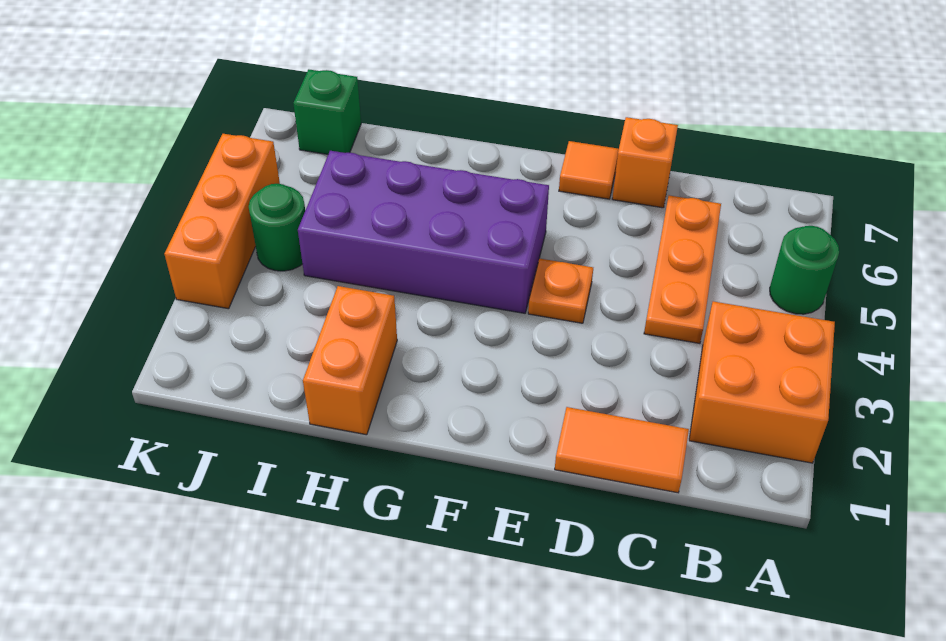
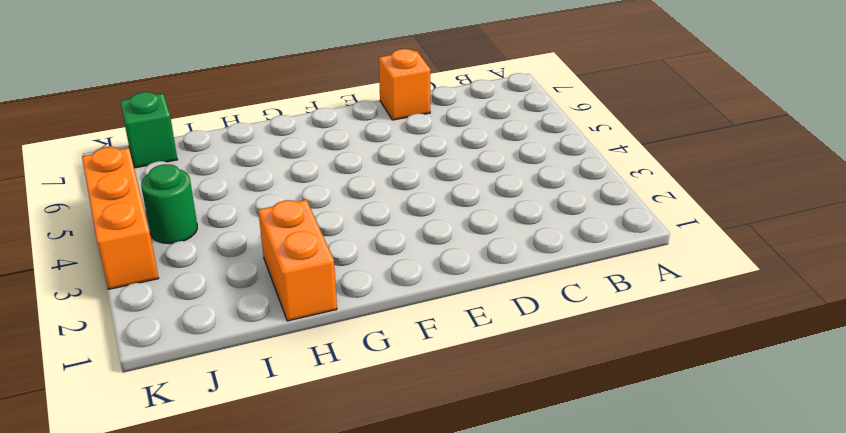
none -> orange brick A2:B3 level 1
none -> green round brick A5 level 1
none -> orange tile C1:D1 level 1

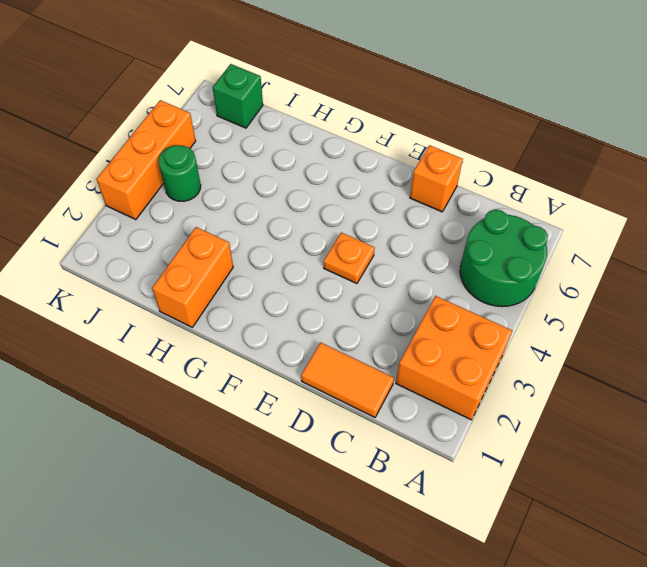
green round brick A5:B6 level 1 -> green round brick A5 level 1
none -> orange plate C4:C6 level 1
none -> orange tile E7 level 1
none -> purple brick F4:I5 level 1

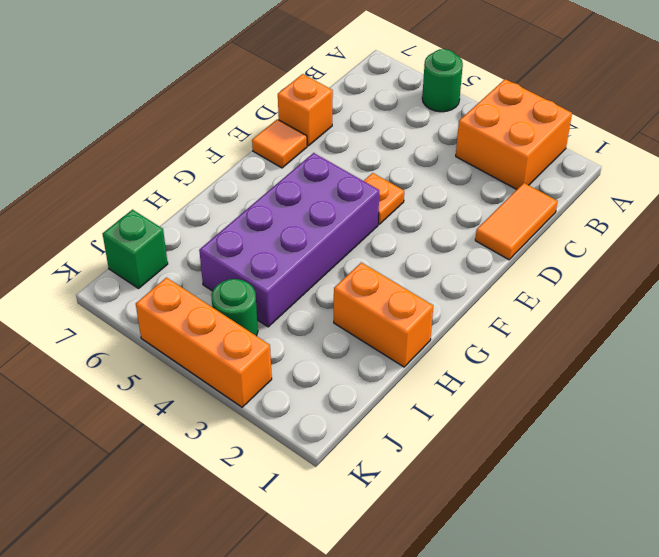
none -> orange plate C4:C6 level 1

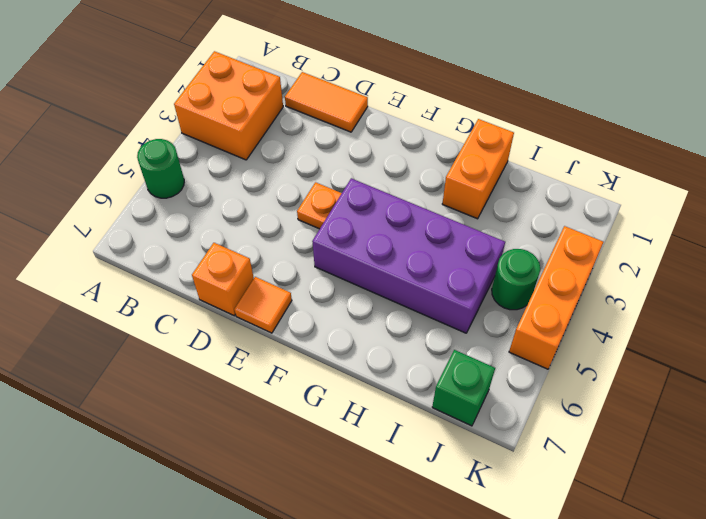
none -> orange plate C4:C6 level 1

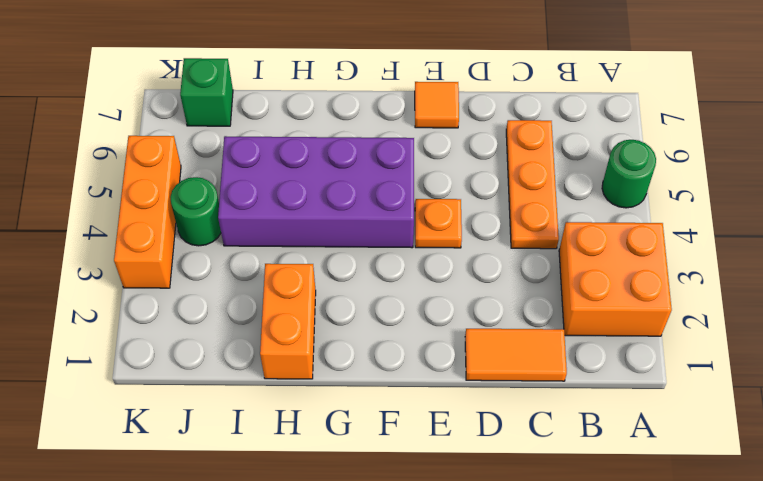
none -> orange brick D7 level 1

